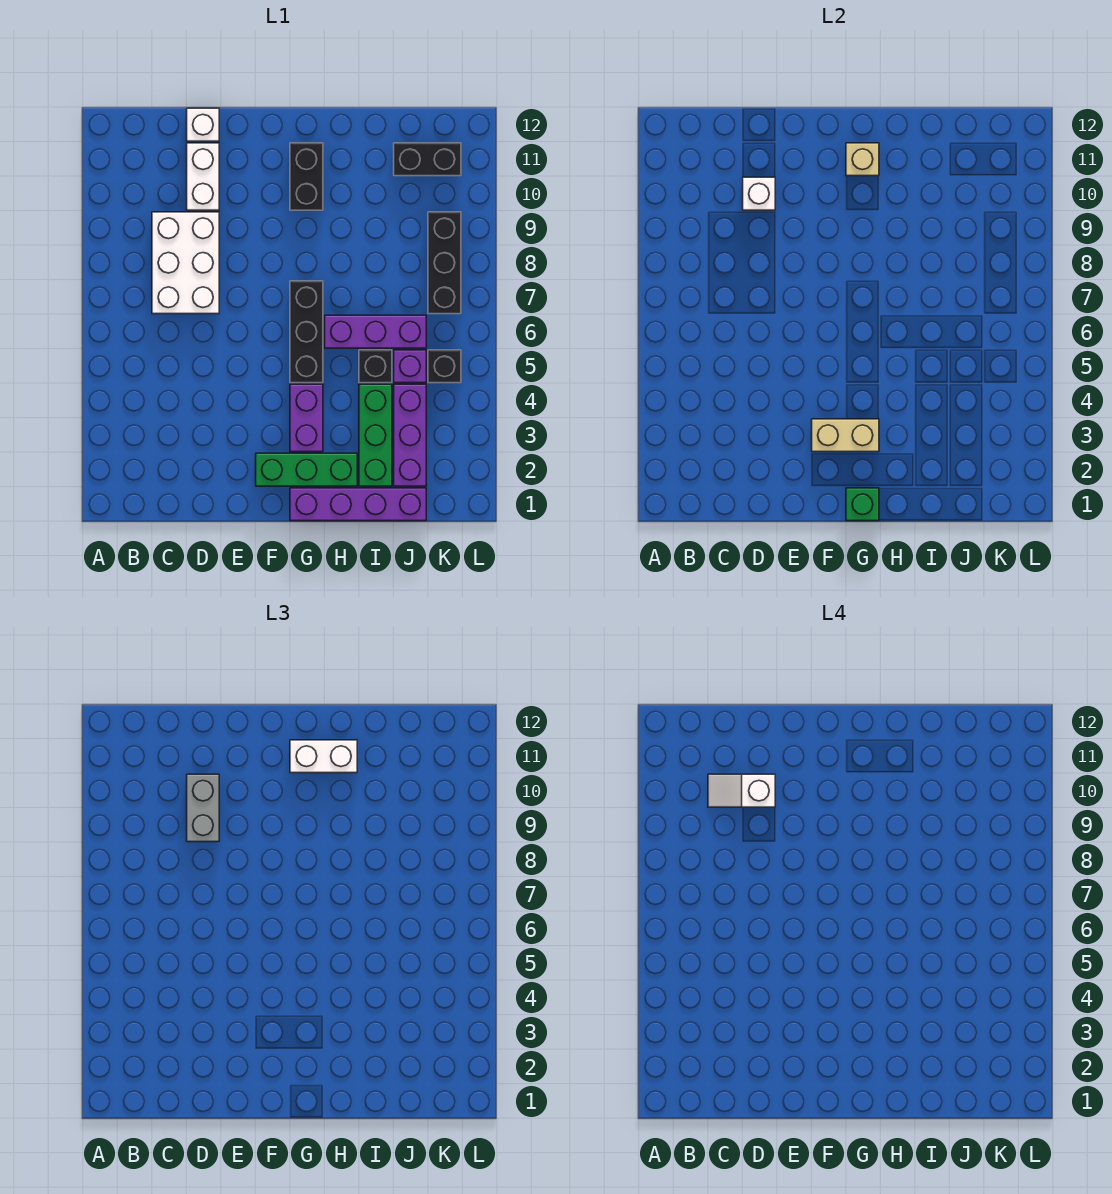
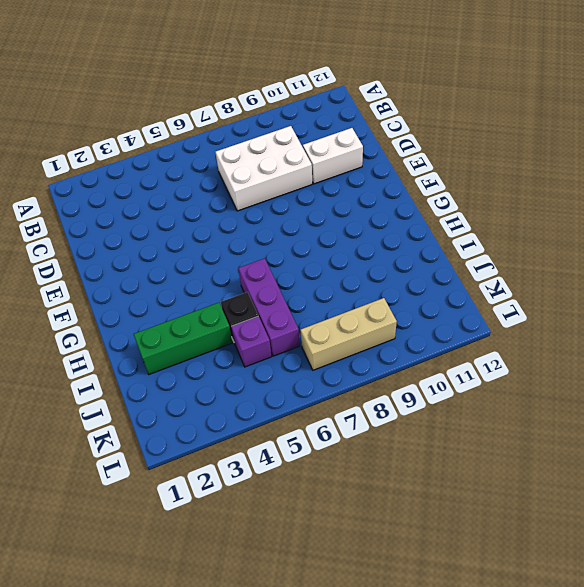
tan brick K7:K9 level 1 -> black brick K7:K9 level 1
none -> white brick D12 level 1
none -> green brick F2:H2 level 1
none -> purple brick G1:J1 level 1

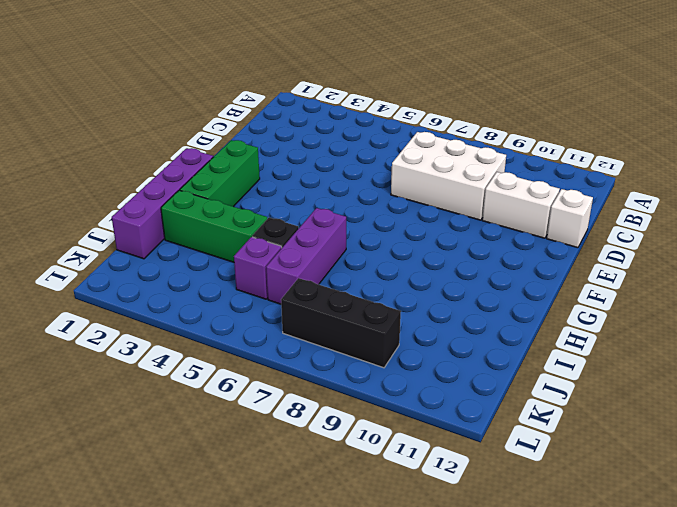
none -> purple brick G3:G4 level 1
none -> black brick G5:G7 level 1
none -> black brick G10:G11 level 1

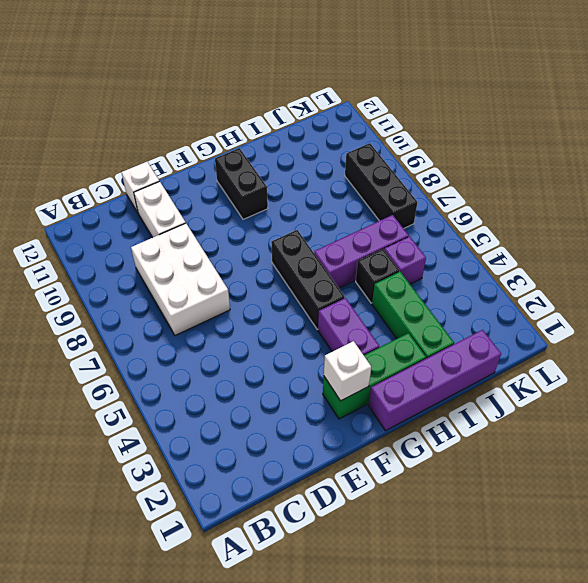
white brick F2 level 2 -> white brick D10 level 2
none -> purple brick J2:J4 level 1
none -> black brick J11:K11 level 1
none -> black brick K5 level 1

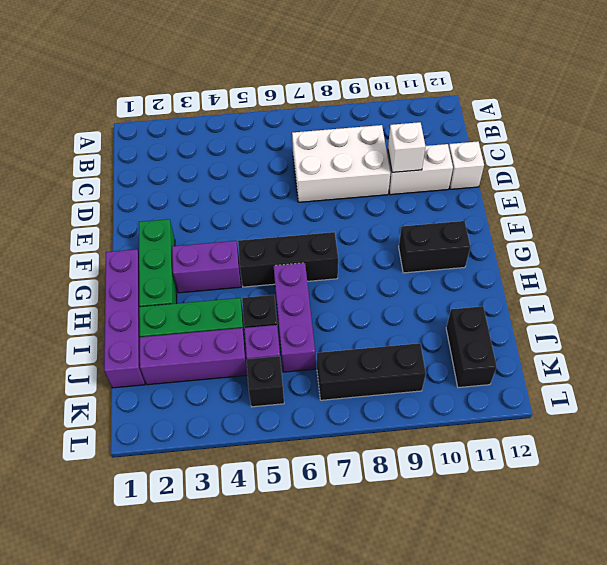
none -> tan brick F3:G3 level 2
none -> green brick G1 level 2
none -> tan brick G11 level 2

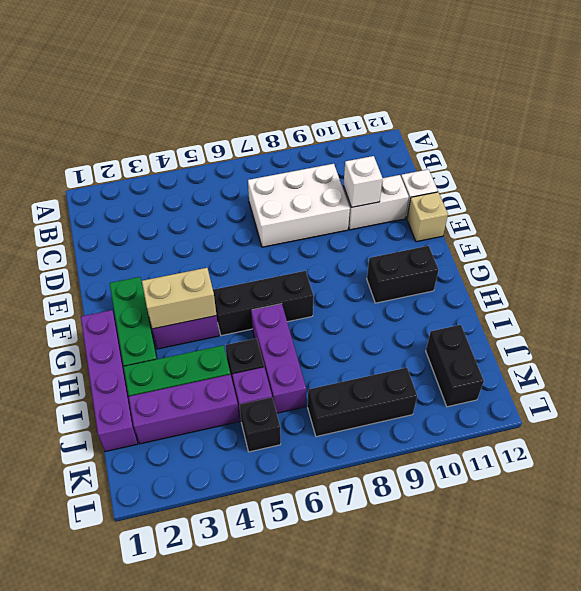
tan brick E12 level 1 -> tan brick G11 level 2
tan brick G3:G4 level 2 -> tan brick F3:G3 level 2
none -> green brick G1 level 2
none -> grey brick D9:D10 level 3
none -> white brick G11:H11 level 3

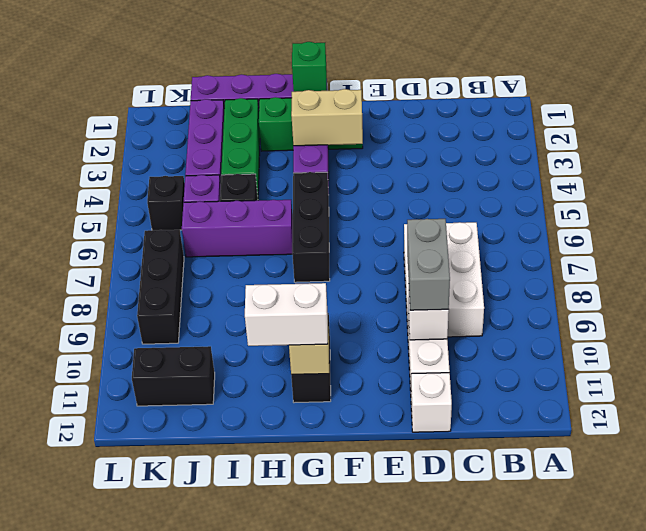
none -> white slope C10:D10 level 4 top D

